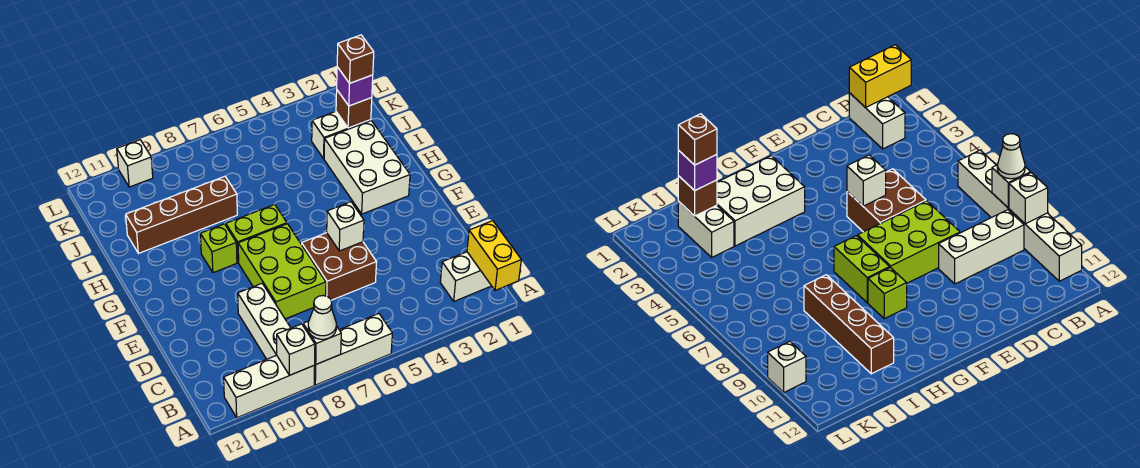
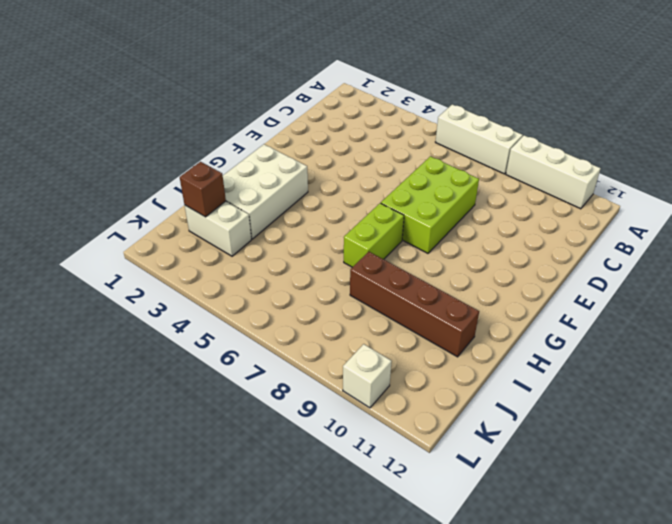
lime brick G7:H7 level 1 -> lime brick G7:G8 level 1
none -> white brick B1:B2 level 1
none -> white brick B9:D9 level 1
none -> brown brick D5:E6 level 1

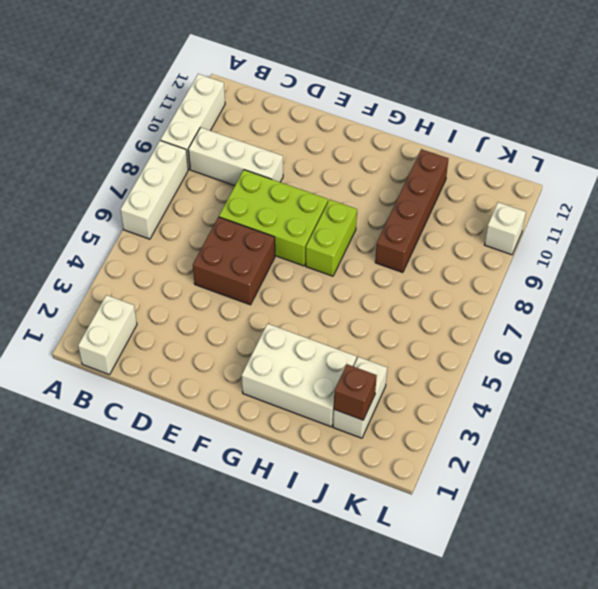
none -> lime brick G9 level 1
none -> yellow brick A1:B1 level 2
none -> white brick A8 level 2

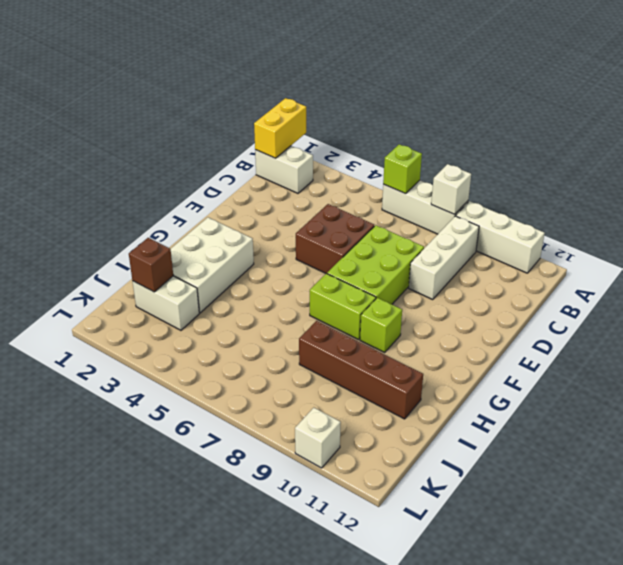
lime brick A6 level 2 -> none
none -> white brick A9 level 2
none -> white brick E5 level 2
none -> white cone A8 level 3

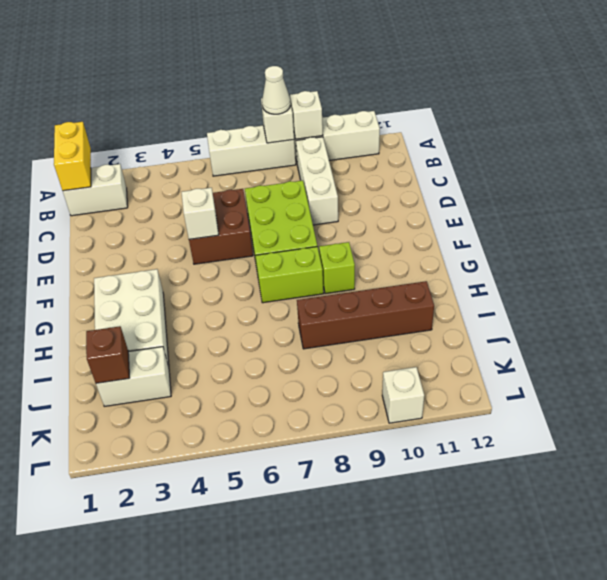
none -> purple brick J2 level 3
none -> brown brick J2 level 4

